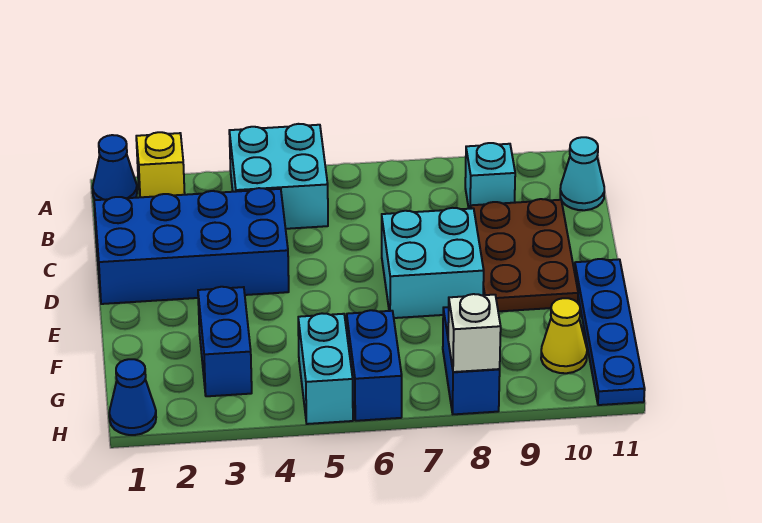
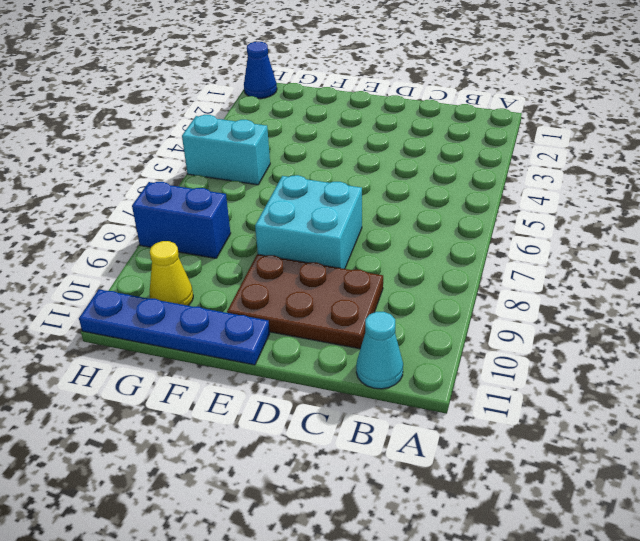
none -> blue cone A1 level 1
none -> yellow brick A2 level 1
none -> cyan brick A4:B5 level 1

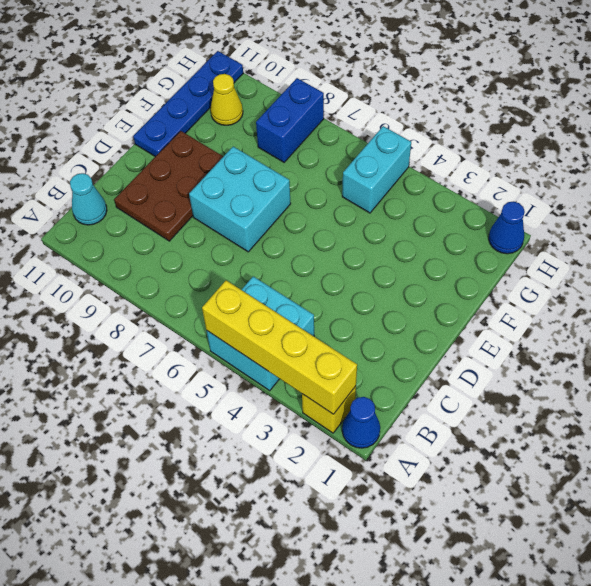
yellow brick A2:A5 level 2 -> none
none -> cyan brick B9 level 1
none -> blue brick C1:D4 level 1
none -> blue brick F3:G3 level 1

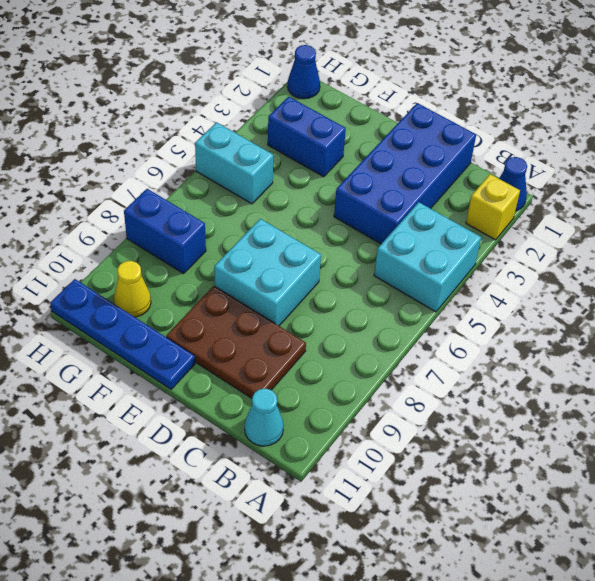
none -> cyan brick B9 level 1
none -> blue brick G6:H6 level 1
none -> white brick H8 level 2

